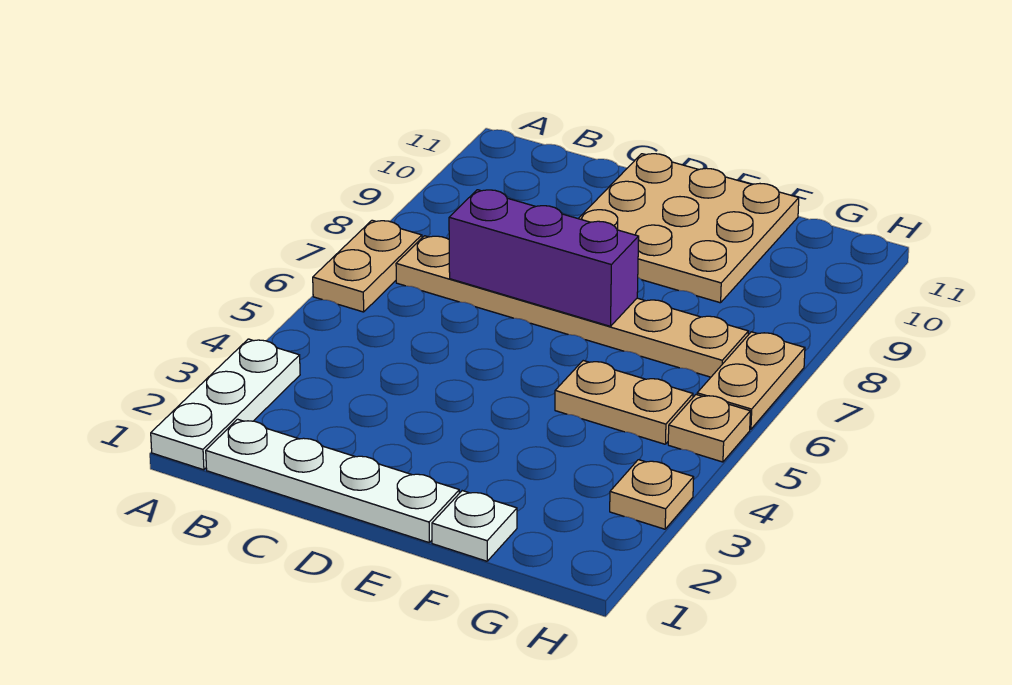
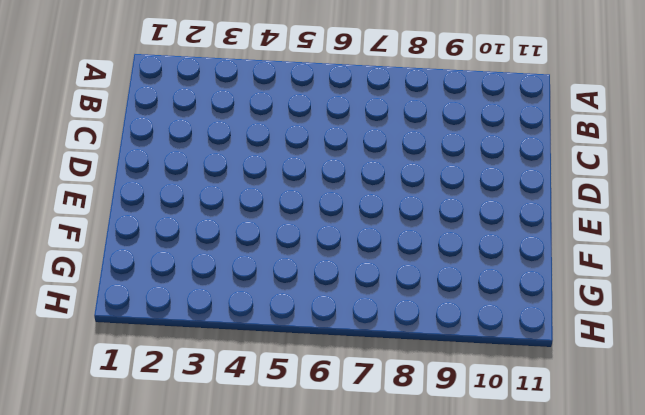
none -> white plate A1:A3 level 1
none -> tan plate A6:A7 level 1

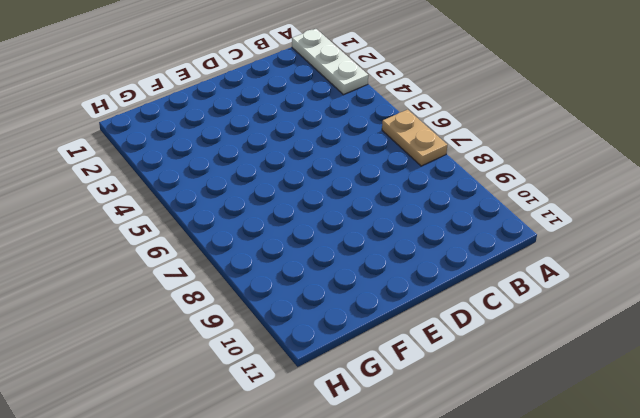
none -> white plate B1:E1 level 1
none -> tan plate B7:G7 level 1

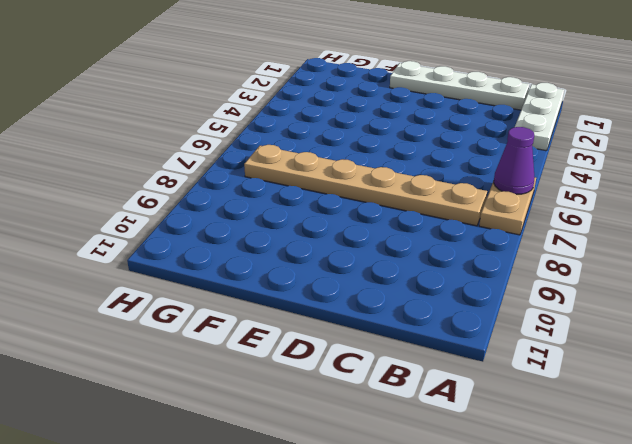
purple cone A6 level 2 -> none
none -> tan plate D9:F11 level 1
none -> white plate F1 level 1

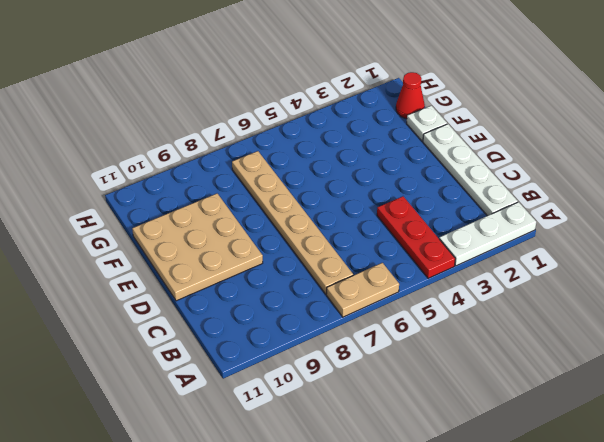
red plate A4:C4 level 1 -> none
red cone G1 level 1 -> none
none -> tan plate F5:G5 level 1
none -> tan plate H3 level 1

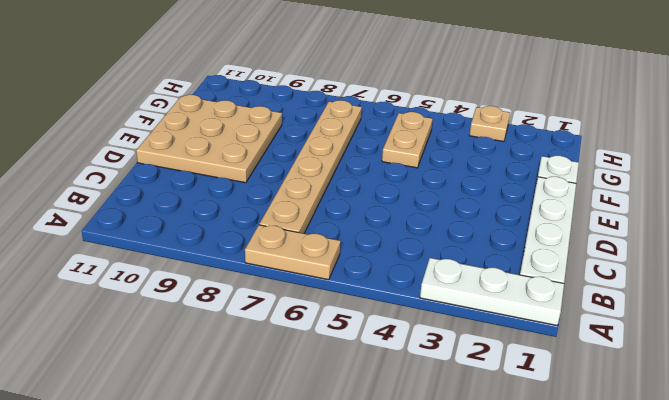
none -> tan plate H5 level 1
none -> tan plate H6:H7 level 1

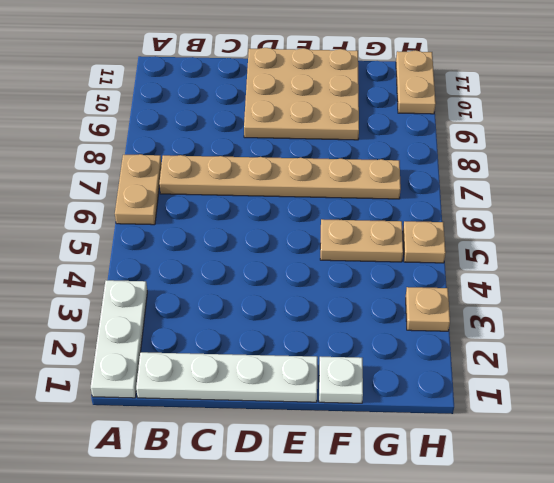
tan plate H10:H11 level 1 -> tan plate H6:H7 level 1
none -> purple brick C7:E7 level 2

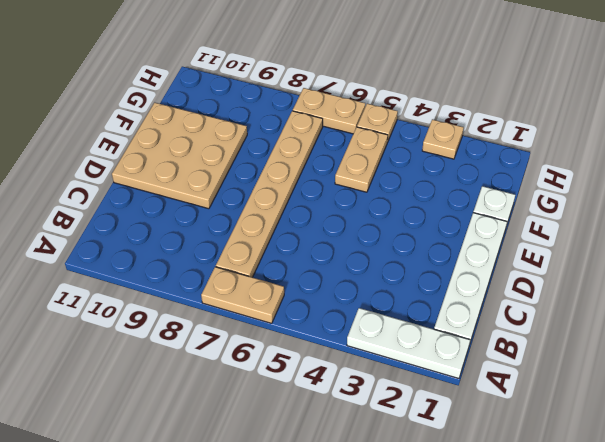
none -> purple brick C7:E7 level 2

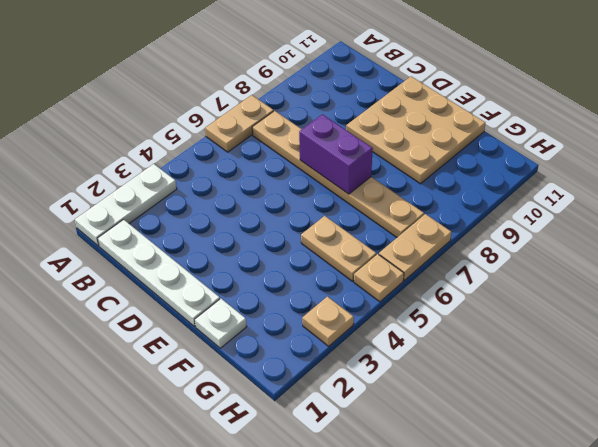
purple brick D7:E7 level 2 -> purple brick C7:E7 level 2

